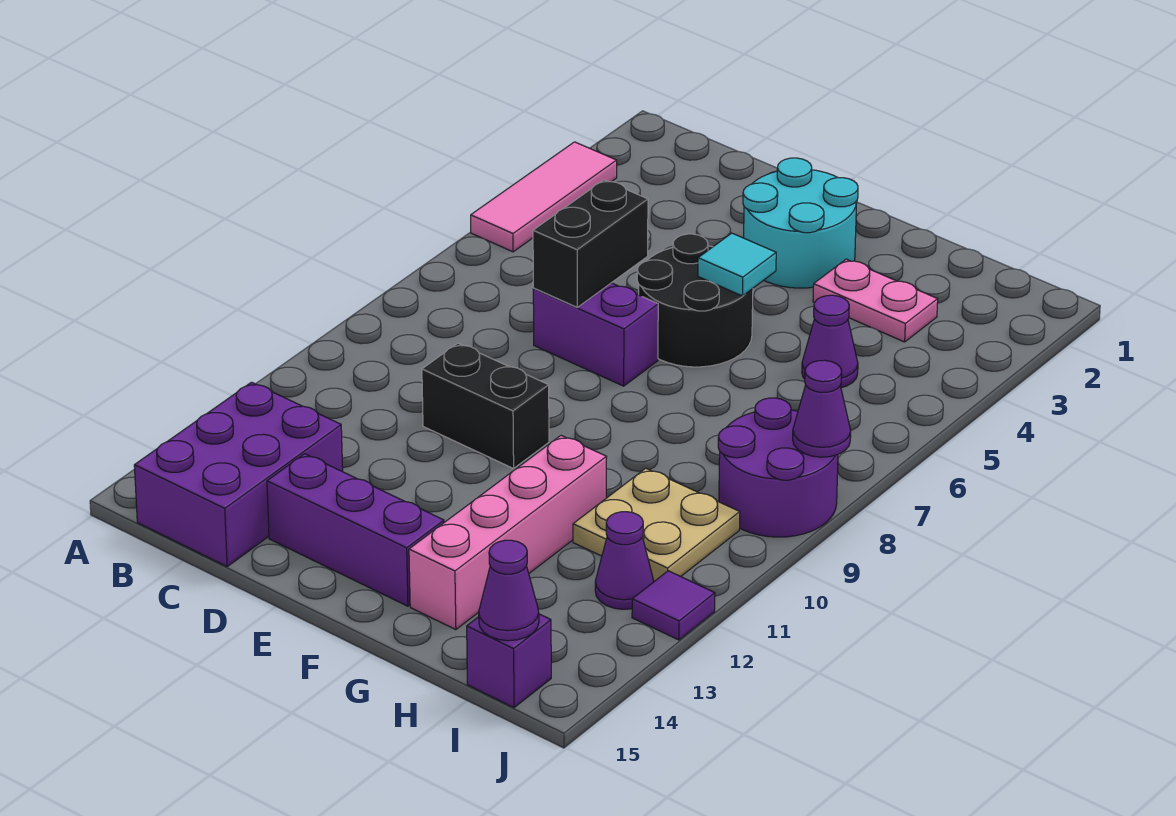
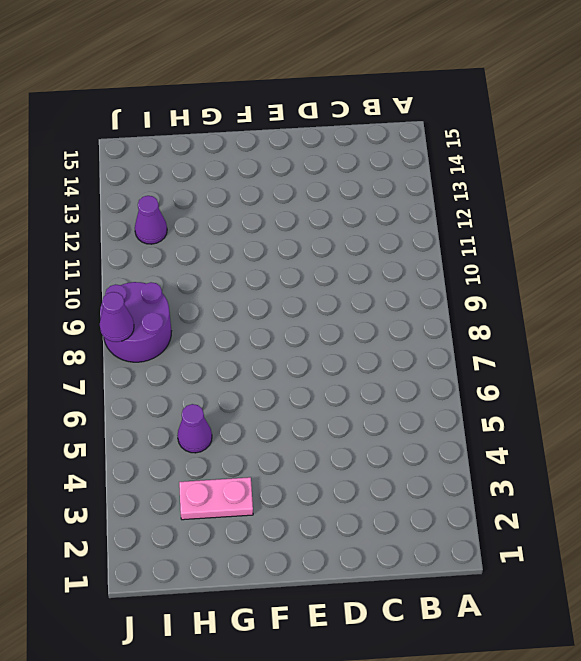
none -> pink tile A3:A5 level 1
none -> purple brick B13:C15 level 1
none -> purple brick D7:E7 level 1

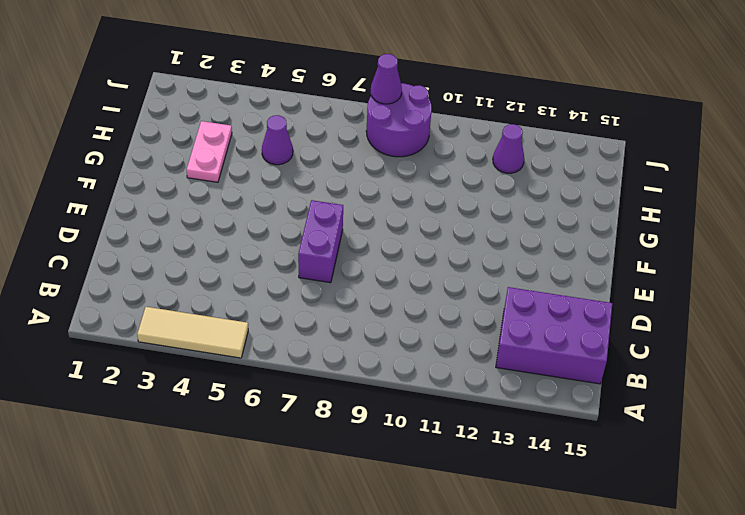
tan tile A3:A5 level 1 -> pink tile A3:A5 level 1
none -> black brick D10:E10 level 1
none -> purple brick D14:F14 level 1
none -> cyan round brick E2:F3 level 1

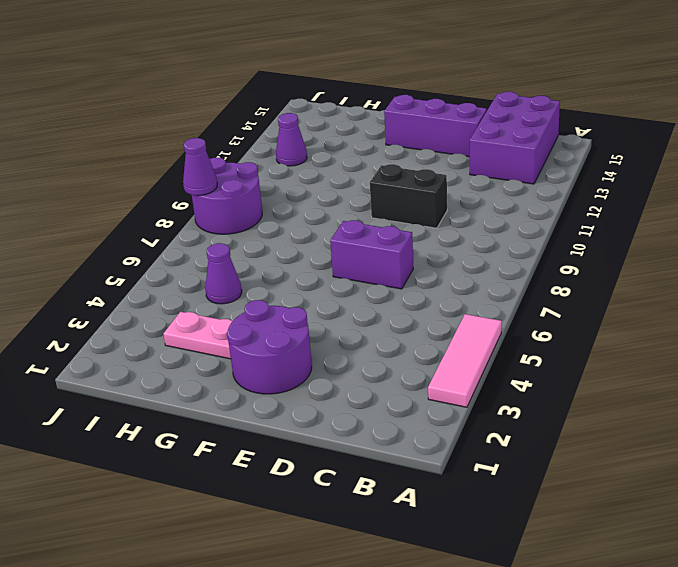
purple round brick E2:F3 level 1 -> cyan round brick E2:F3 level 1
none -> black round brick E5:F6 level 1
none -> pink brick G11:G14 level 1
none -> tan plate H10:I11 level 1

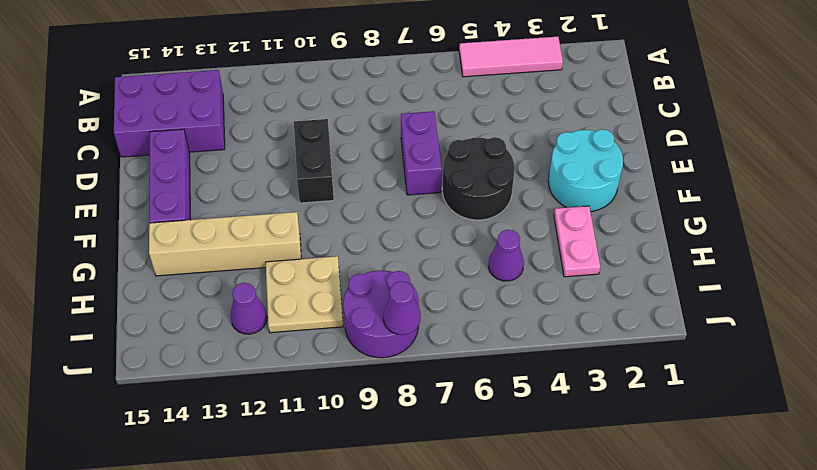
tan brick G11:G14 level 1 -> pink brick G11:G14 level 1
none -> purple brick I15 level 1
none -> purple tile J12 level 1
none -> black brick D6:D7 level 2

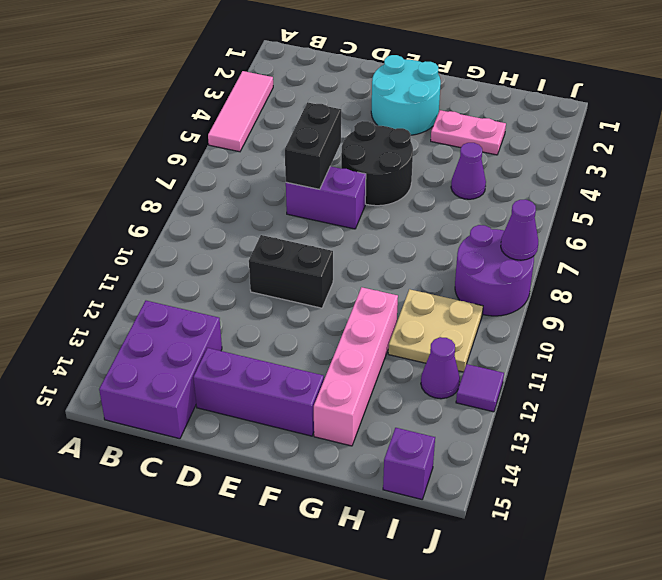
none -> cyan tile F5 level 2
none -> purple cone I15 level 2

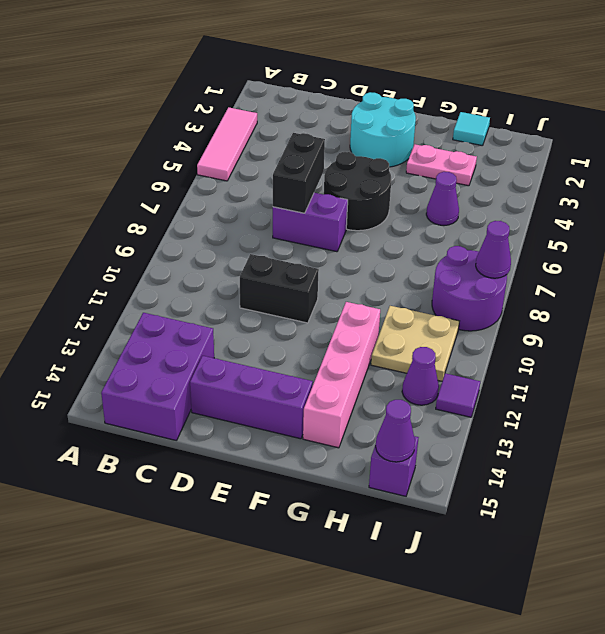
cyan tile H1 level 1 -> cyan tile F5 level 2

